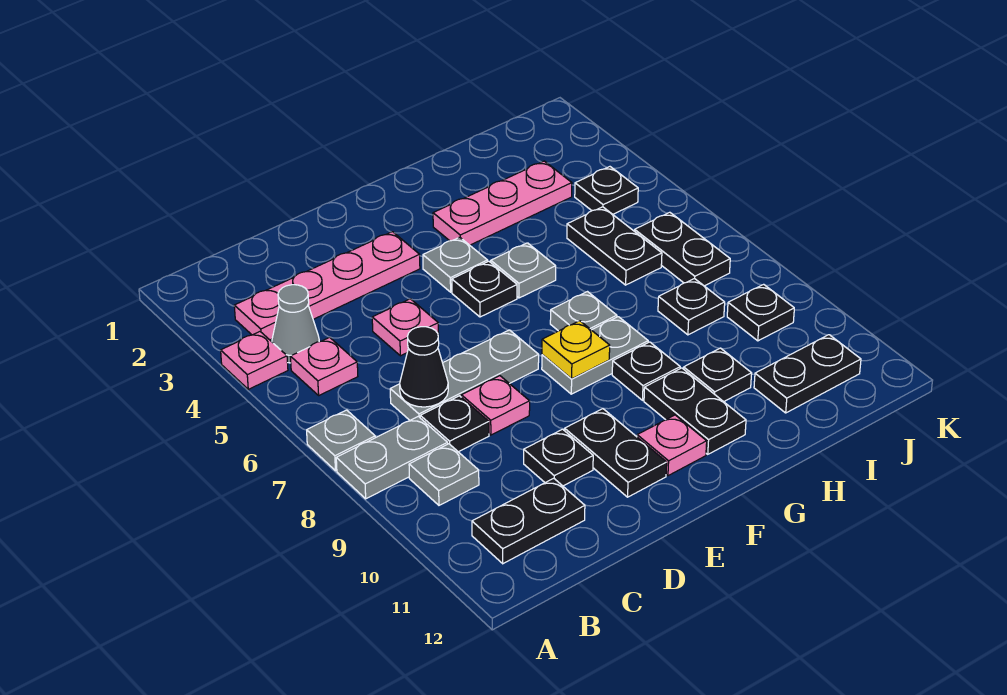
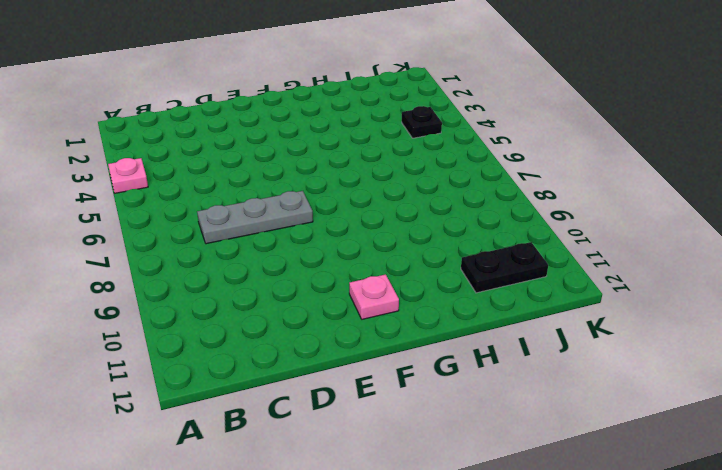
none -> grey plate A7 level 1
none -> grey plate A8:B8 level 1
none -> pink plate B3:E3 level 1
none -> grey cone B4 level 1

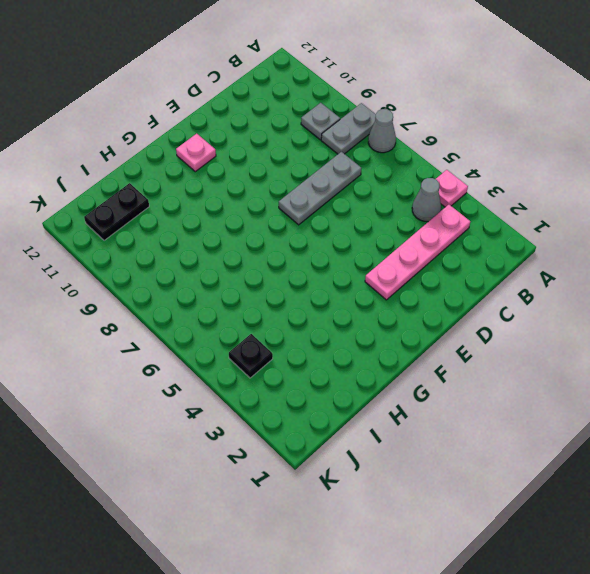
grey cone A7 level 1 -> grey plate A7 level 1
none -> pink plate B5 level 1
none -> black plate B11:C11 level 1
none -> black plate C8 level 1
none -> pink plate D5 level 1

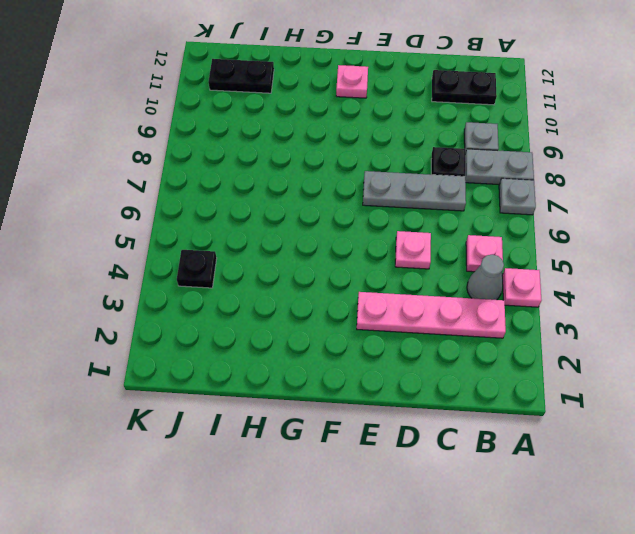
none -> pink plate D8 level 1
none -> black plate D10 level 1
none -> black plate E10:E11 level 1
none -> grey plate F4 level 1

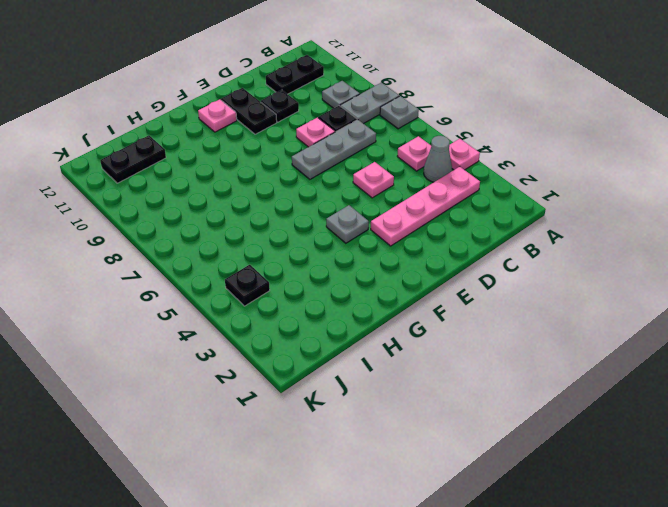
none -> black plate F5 level 1
none -> grey plate F8:G8 level 1
none -> pink plate G3:I3 level 1
none -> grey plate G5 level 1

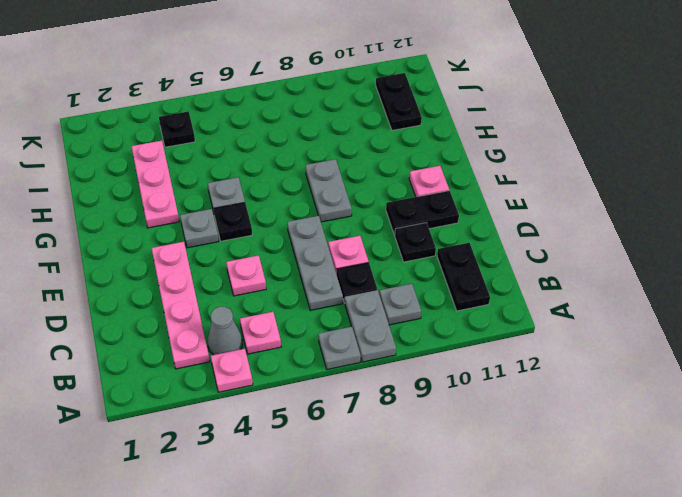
none -> grey plate G7 level 1
none -> black plate G9 level 1
none -> black plate G10:G11 level 1
none -> black plate H10 level 1

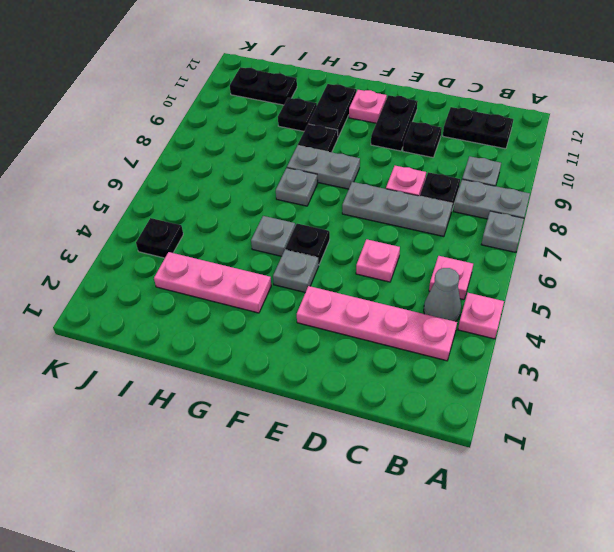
none -> black plate I5:I6 level 1
none -> black plate I8 level 1
none -> black plate J6:J7 level 1
none -> black plate J9 level 1

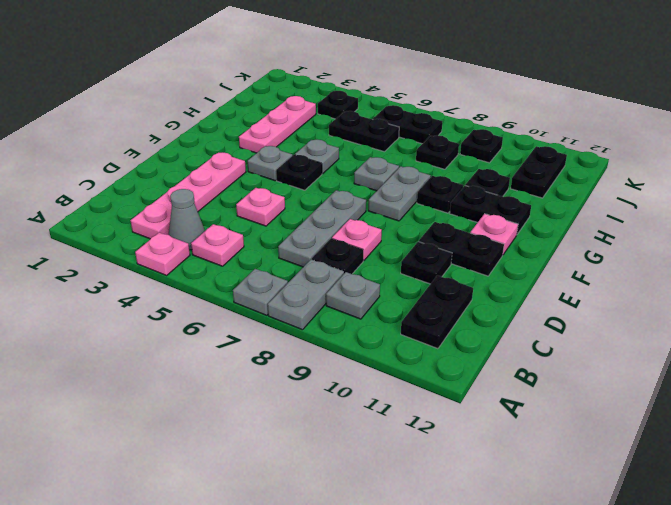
none -> black cone C7 level 2
none -> yellow plate F8 level 2

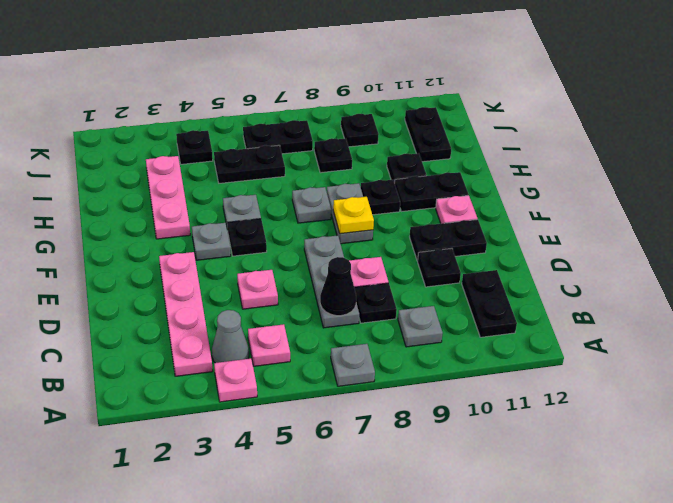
none -> grey plate A8:B8 level 1

